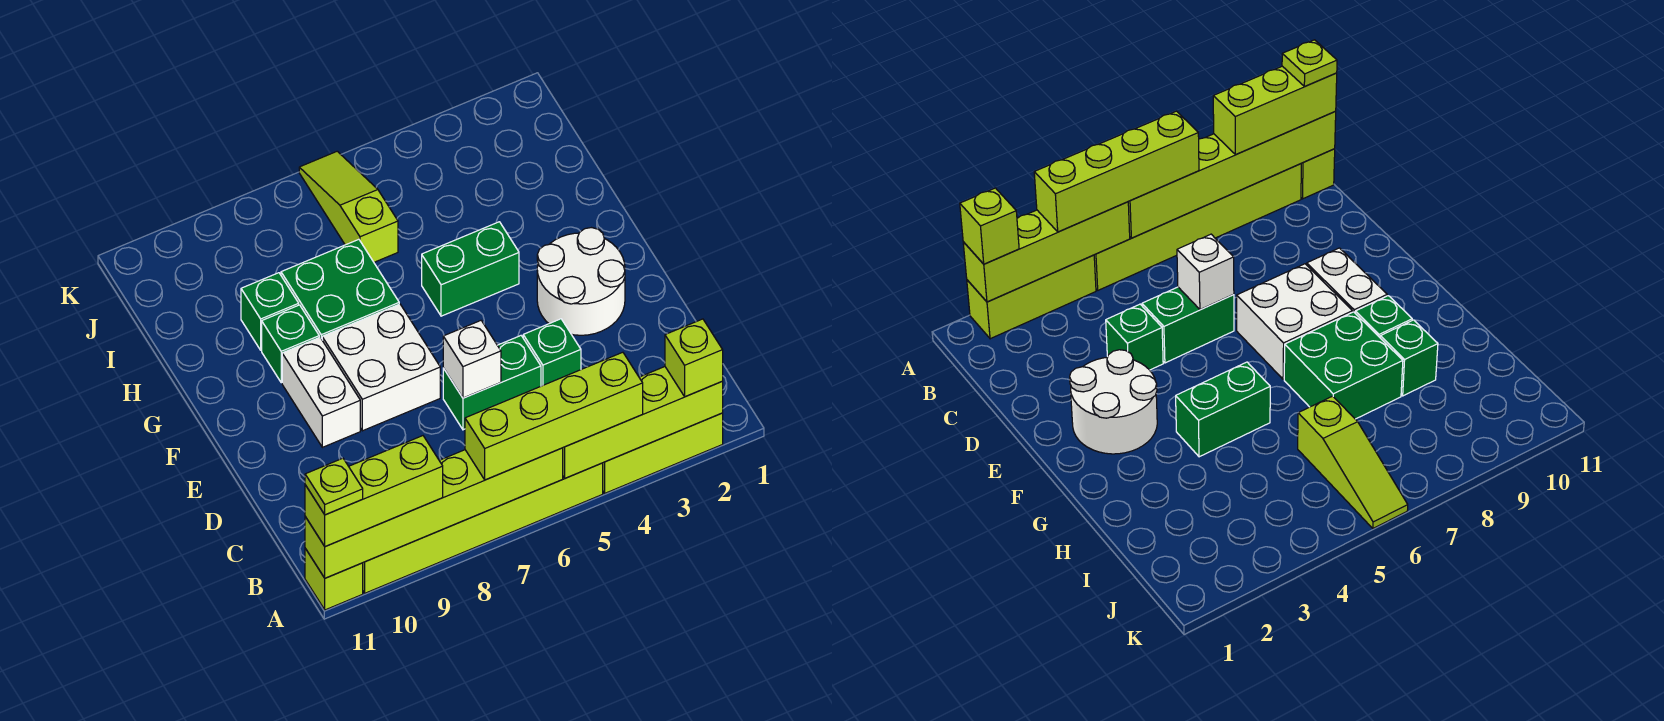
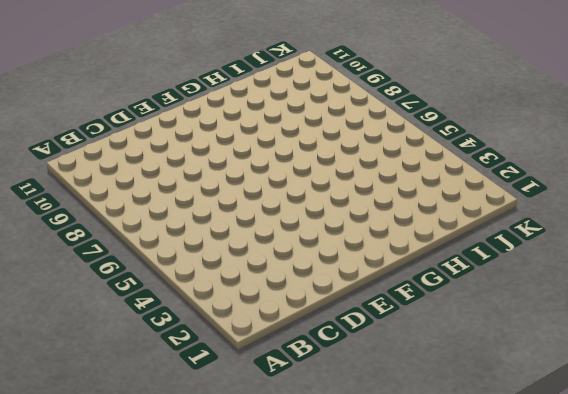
none -> lime brick A2:A4 level 1
none -> lime brick A5:A10 level 1
none -> lime brick A11 level 1

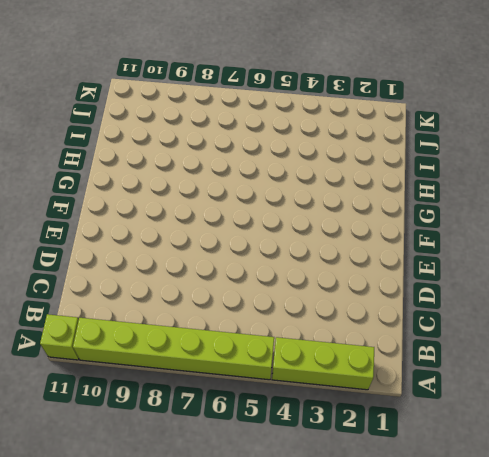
none -> green brick D4 level 1
none -> green brick D5:D6 level 1
none -> white round brick E2:F3 level 1

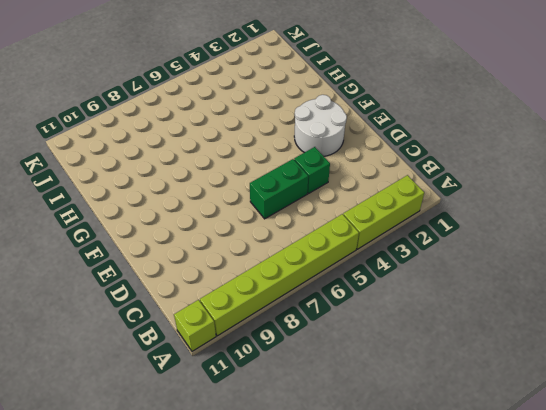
none -> white brick E7:F8 level 1
none -> white brick E9:F9 level 1
none -> green brick G4:G5 level 1

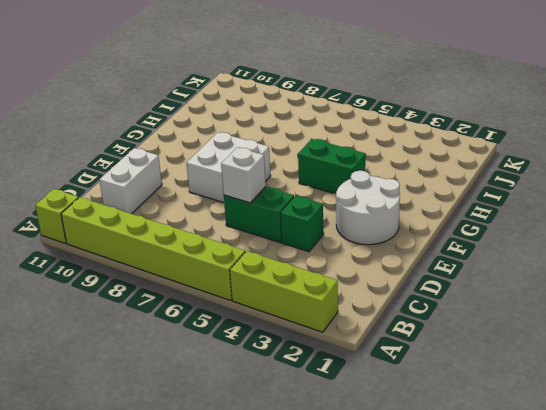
white brick C10:D10 level 1 -> white brick E9:F9 level 1
none -> green brick G7:H8 level 1
none -> green brick G9 level 1
none -> green brick H9 level 1

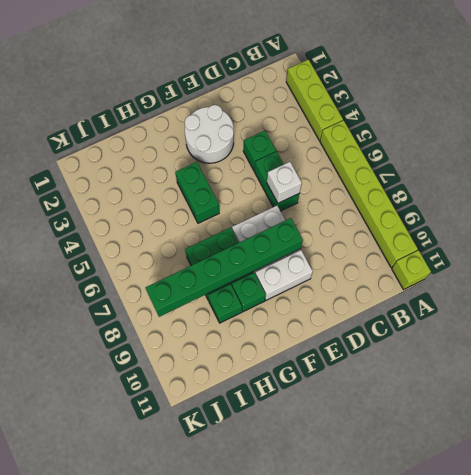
green brick E8:J8 level 2 -> none
none -> lime slope I6:K6 level 1 top I
none -> lime brick A2:A5 level 2
none -> lime brick A6:A11 level 2

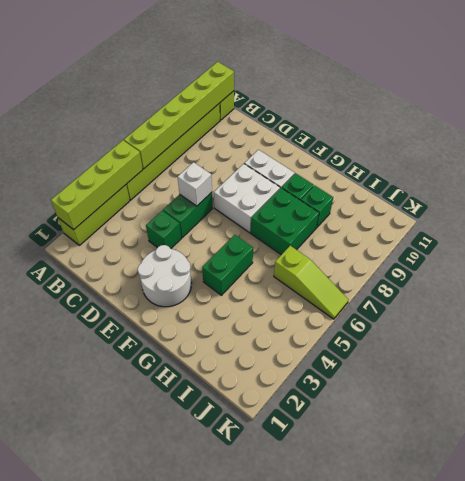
none -> lime brick A2 level 3
none -> lime brick A4:A7 level 3
none -> lime brick A9:A11 level 3

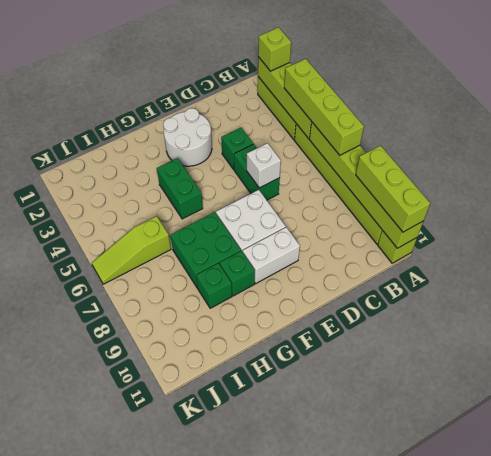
none -> lime plate A11 level 4

